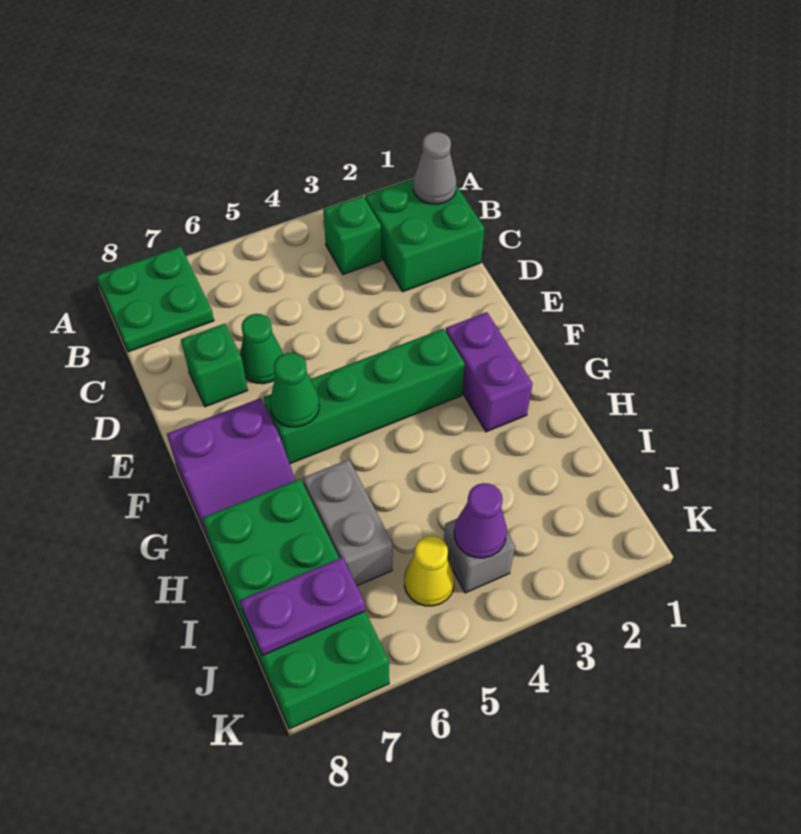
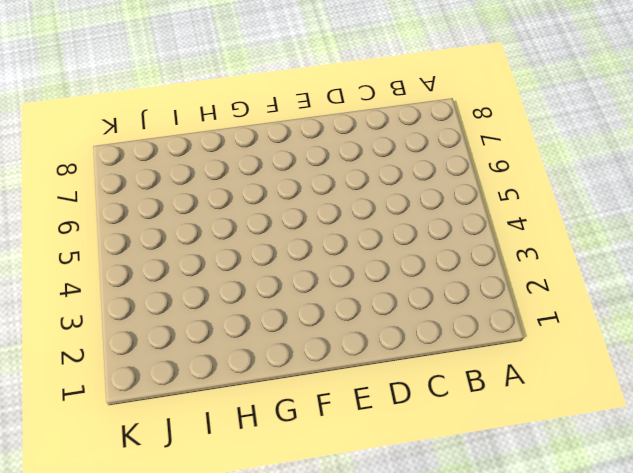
none -> green plate A7:B8 level 1
none -> green brick B1:C2 level 1
none -> green brick B3 level 1

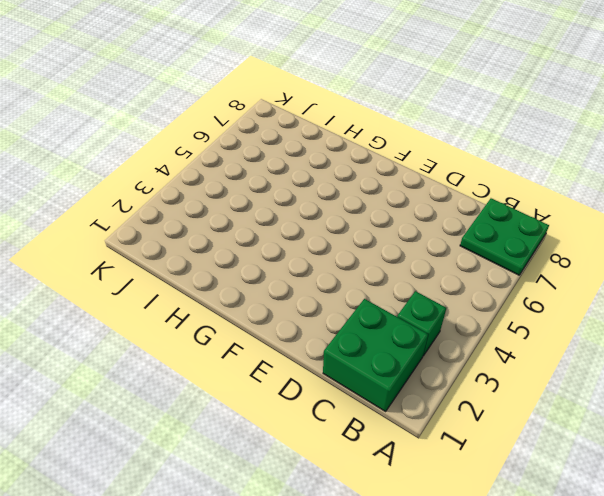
none -> green cone D6 level 1
none -> green brick D7 level 1
none -> purple brick F2:G2 level 1

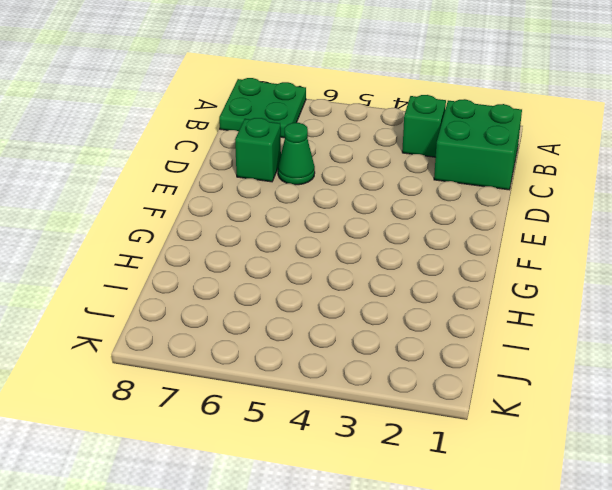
none -> purple brick F2:G2 level 1
none -> green brick F3:F6 level 1
none -> purple slope F7:G8 level 1 top F

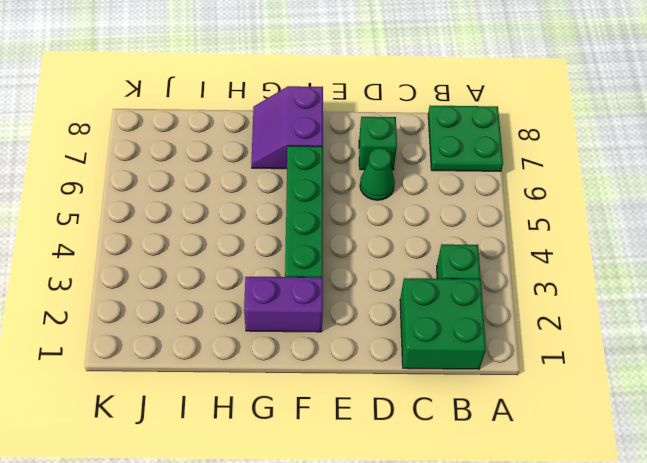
none -> grey brick H6:I6 level 1
none -> green brick H7:K8 level 1
none -> grey brick J4 level 1

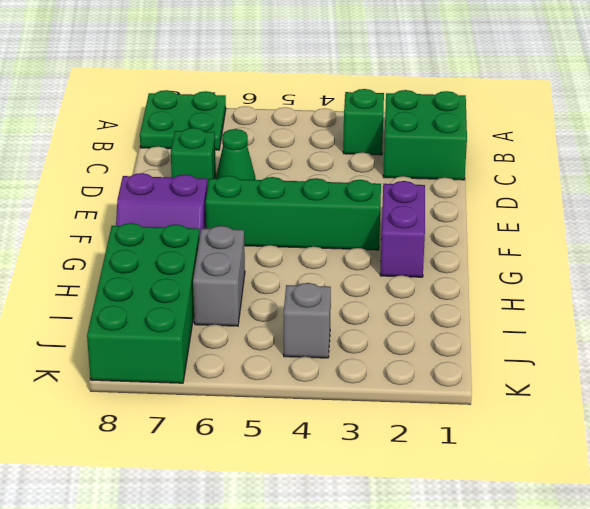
none -> yellow cone J5 level 1
none -> grey cone B1 level 2
none -> green cone F6 level 2

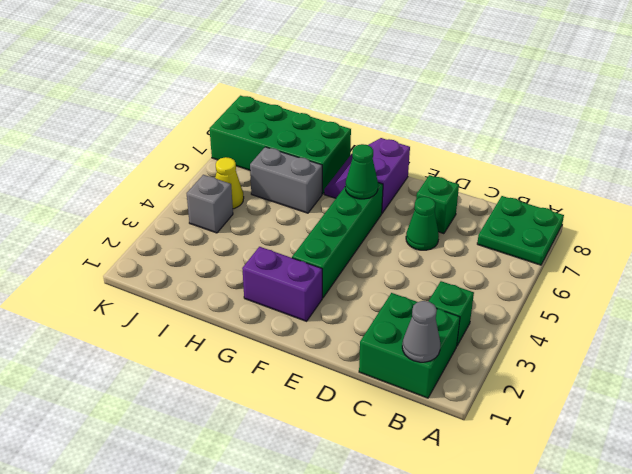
none -> purple cone J4 level 2
none -> purple plate J7:J8 level 2

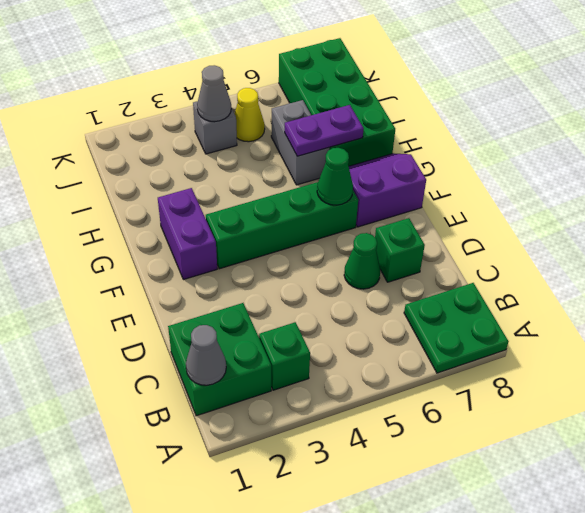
purple plate H6:H7 level 2 -> purple plate J7:J8 level 2
grey cone J4 level 2 -> purple cone J4 level 2

